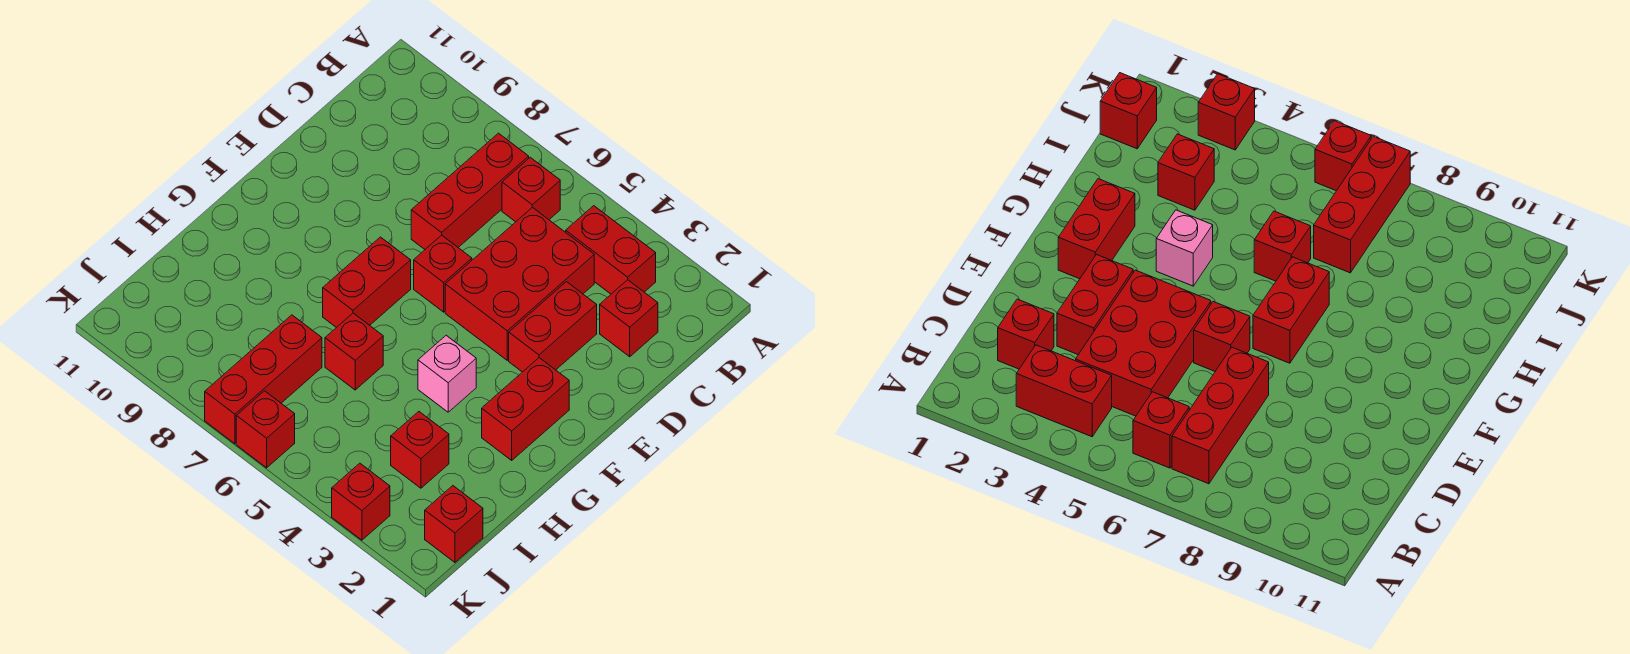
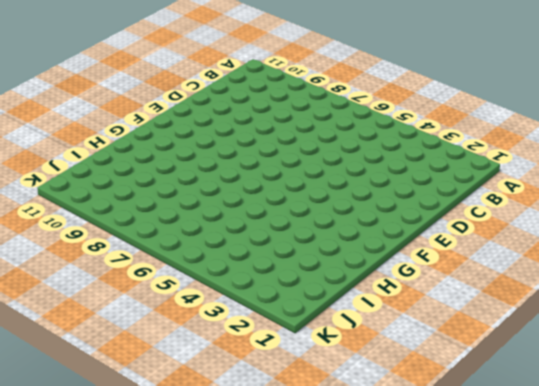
none -> red brick B3:B4 level 1
none -> red brick B6 level 1
none -> red brick B7:D7 level 1

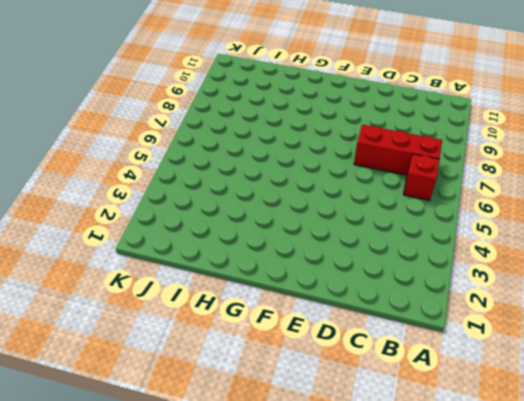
none -> red brick B3:B4 level 1
none -> red brick C2 level 1
none -> red brick C4:E5 level 1

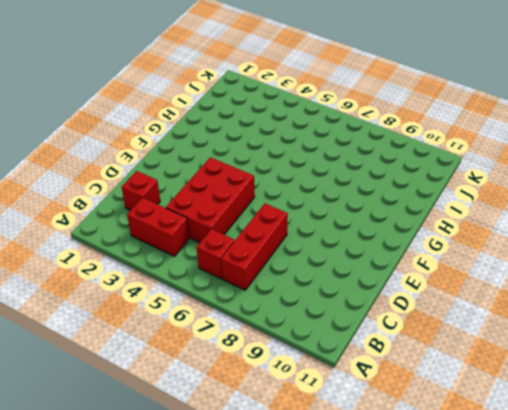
none -> red brick D3:E3 level 1
none -> red brick E6 level 1
none -> red brick F2:G2 level 1

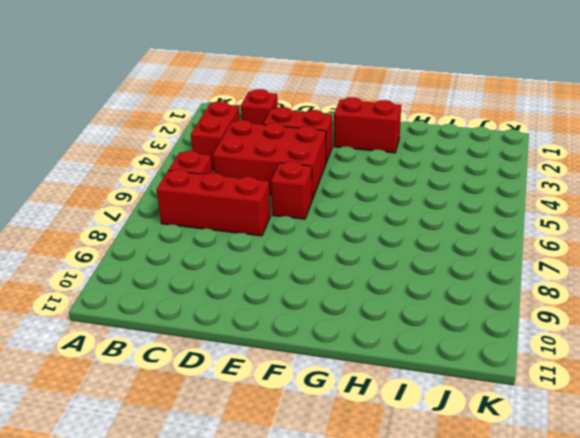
none -> red brick F7:G7 level 1
none -> pink brick G4 level 1
none -> red brick H6 level 1

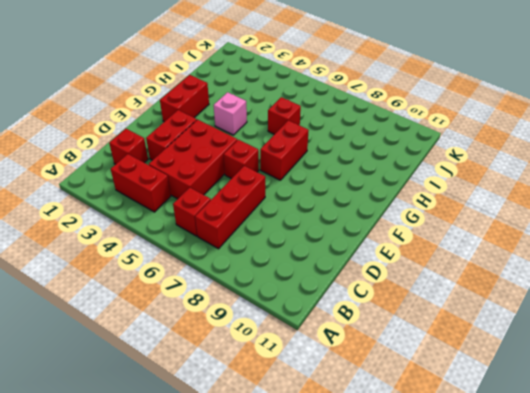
none -> red brick I3 level 1
none -> red brick I7:K7 level 1
none -> red brick J1 level 1

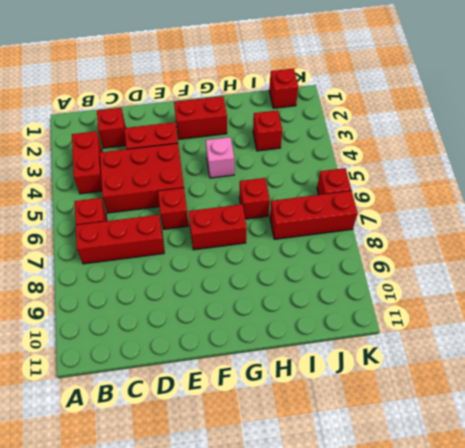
none -> red brick K3 level 1

